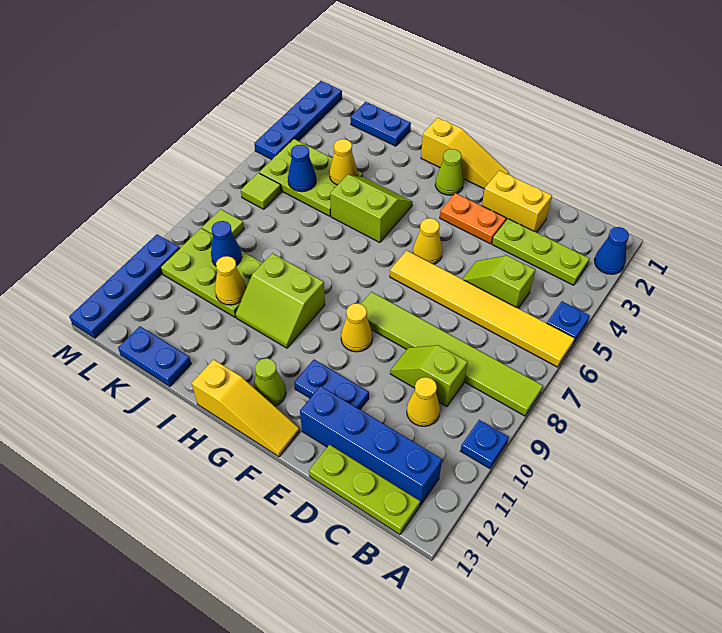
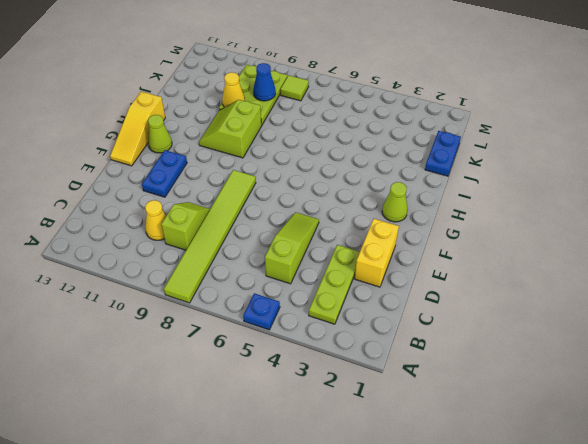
lime slope C5:E5 level 1 top C -> lime slope C5:D5 level 1 top C
none -> blue cone A2 level 1
none -> yellow tile A6:F6 level 1
none -> blue plate A10 level 1
none -> blue brick B12:E12 level 1

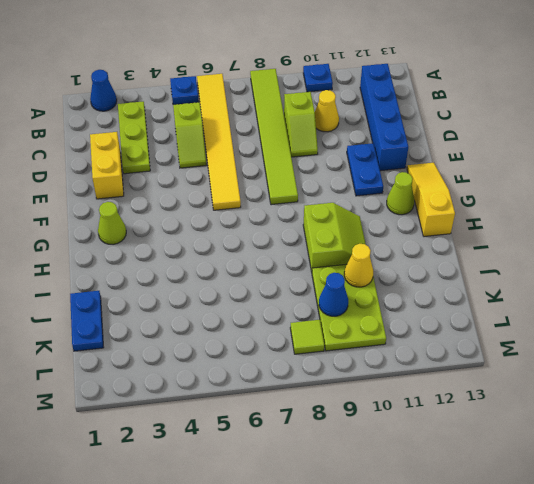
none -> lime plate B13:D13 level 1
none -> orange plate E3:F3 level 1
none -> yellow slope F1:H1 level 1 top H
none -> yellow cone F5 level 1

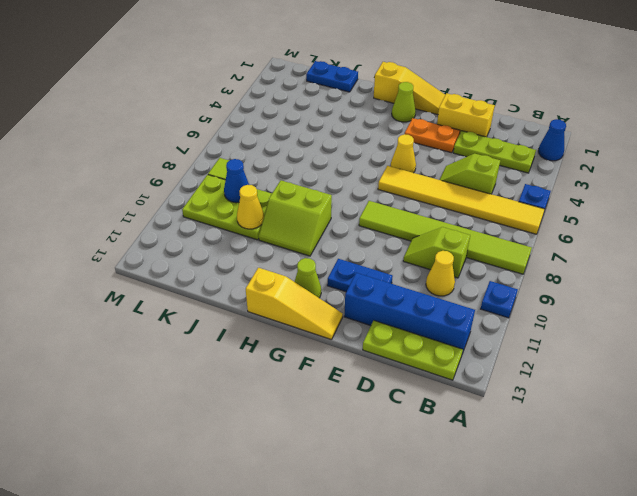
none -> yellow cone F9 level 1
none -> lime slope H4:I5 level 1 top 5
none -> lime plate J4:L5 level 1
none -> blue plate J13:K13 level 1

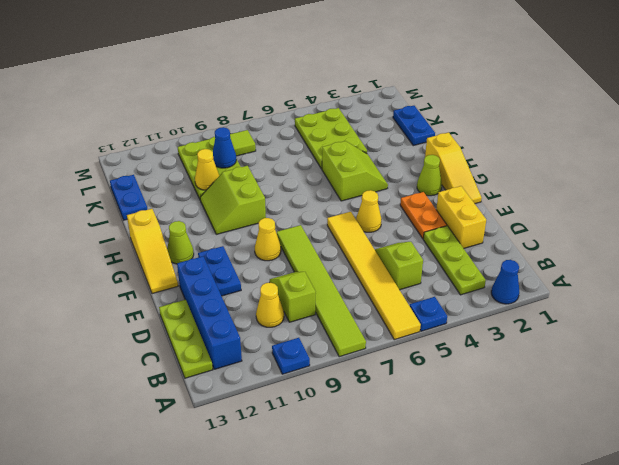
none -> lime tile L6 level 1
none -> blue plate M1:M4 level 1
none -> blue plate M10:M13 level 1
none -> yellow cone J4 level 2

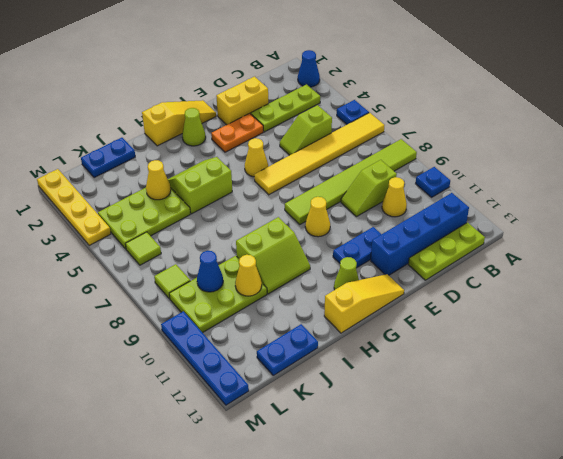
yellow plate M1:M4 level 1 -> blue plate M1:M4 level 1
none -> blue cone K5 level 2

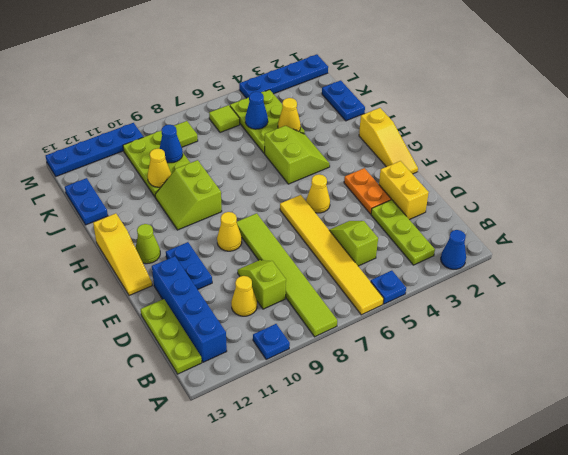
none -> lime cone G2 level 1

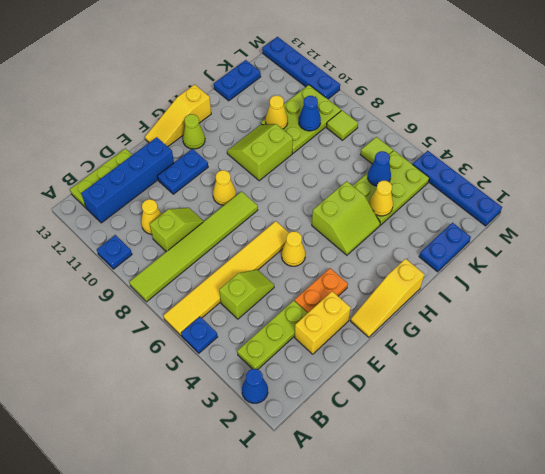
none -> lime cone G2 level 1

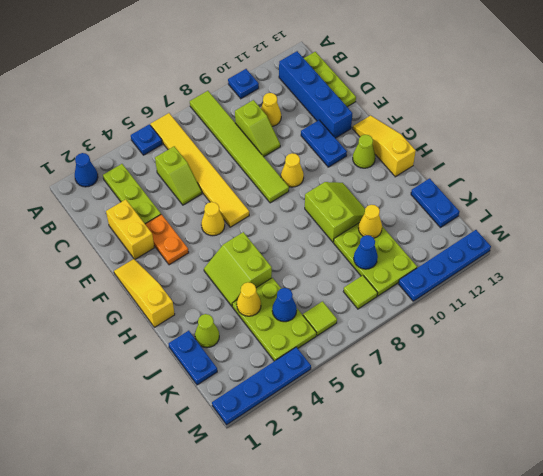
lime cone J2 level 1 -> lime cone G2 level 1

